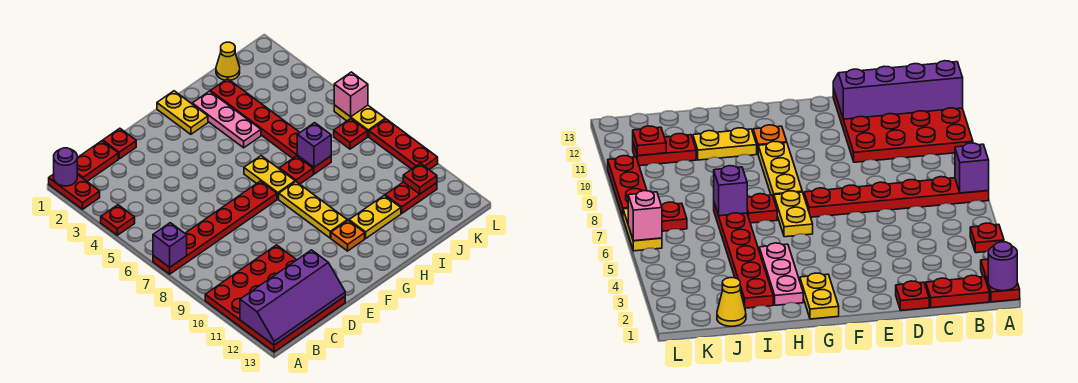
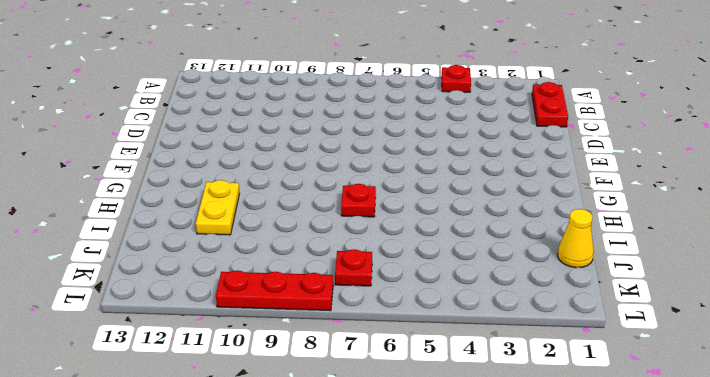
none -> red plate A1:A2 level 1
none -> red plate A7:F7 level 1
none -> red plate A10:D13 level 1

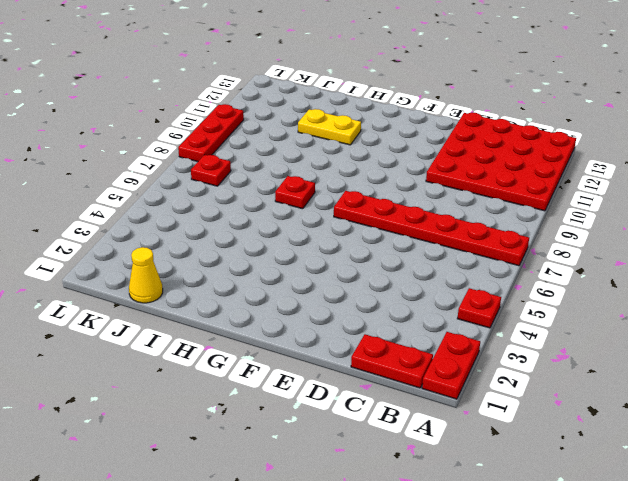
none -> red plate D1 level 1
none -> yellow plate G1:G2 level 1
none -> yellow plate G6:G7 level 1

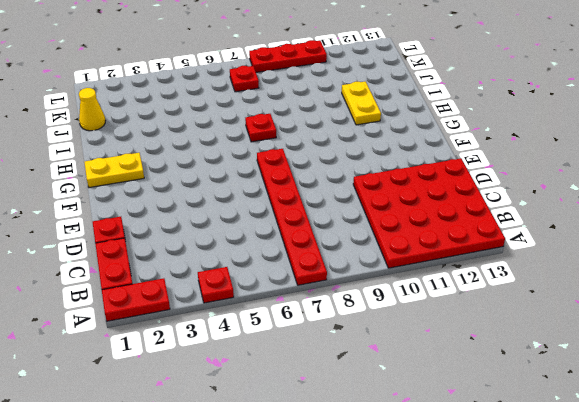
none -> yellow plate G6:G7 level 1
none -> yellow plate G8:G10 level 1
none -> orange plate G11 level 1

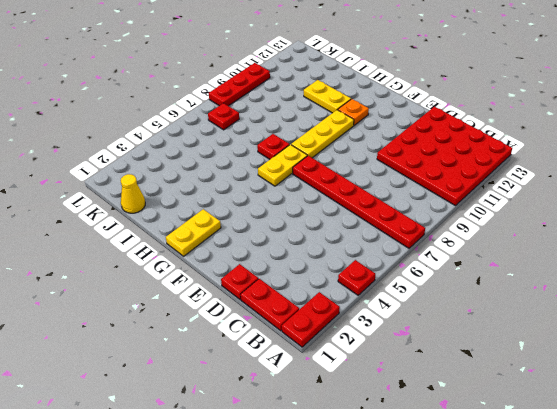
none -> pink plate H2:H4 level 1
none -> red plate I2:I7 level 1
none -> red plate J11:K11 level 1

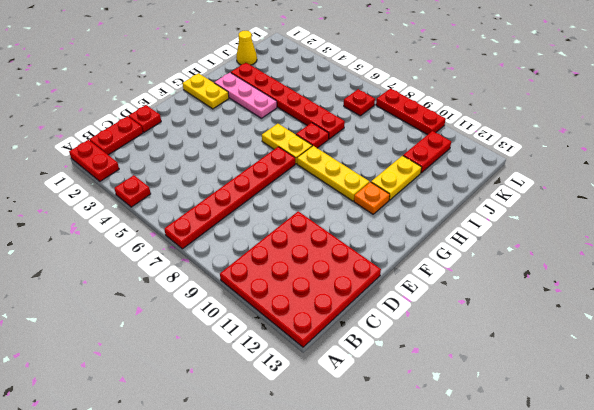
none -> yellow plate L6:L7 level 1
none -> purple round brick A1 level 2
none -> purple brick A7 level 2

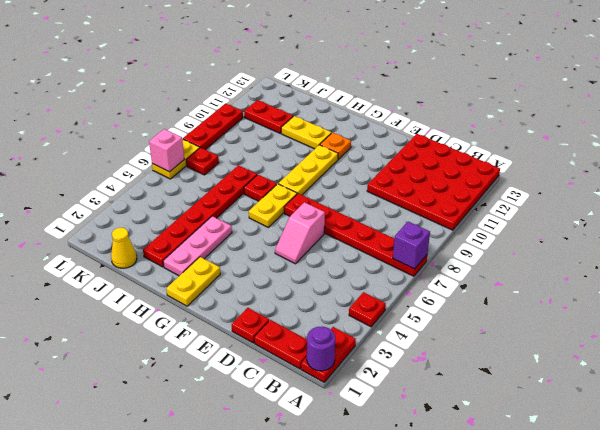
pink slope E5:E6 level 1 top 6 -> none
none -> purple slope A12:D13 level 2 top 12
none -> purple brick I7 level 2
none -> red plate K11 level 2

